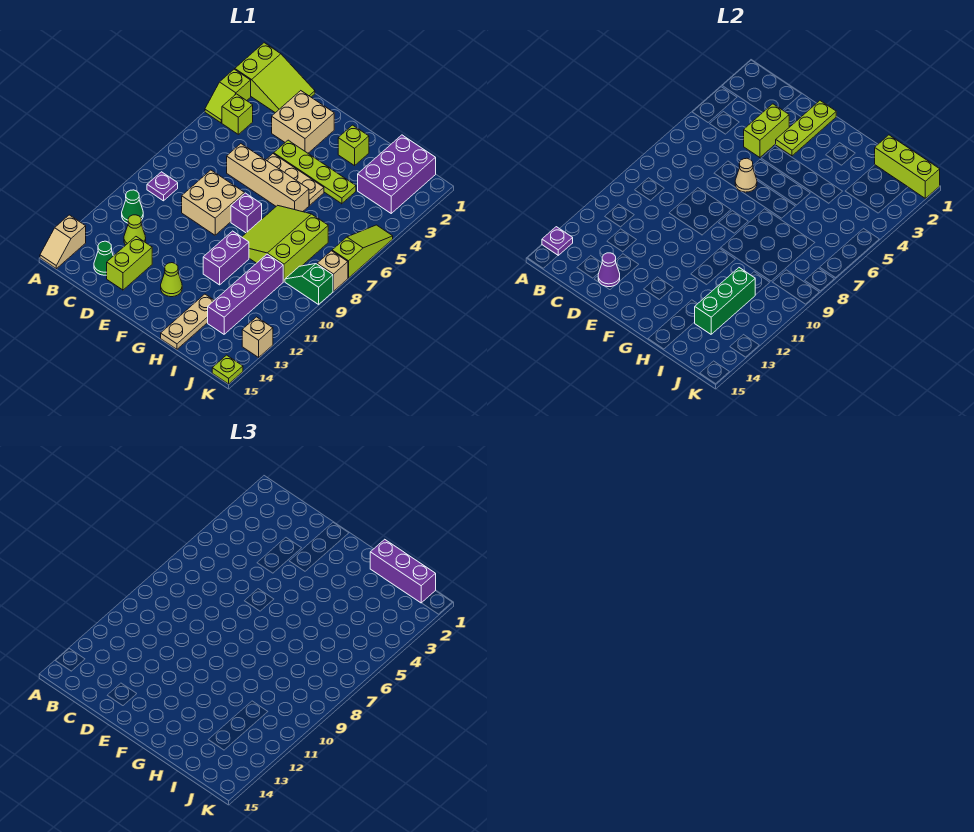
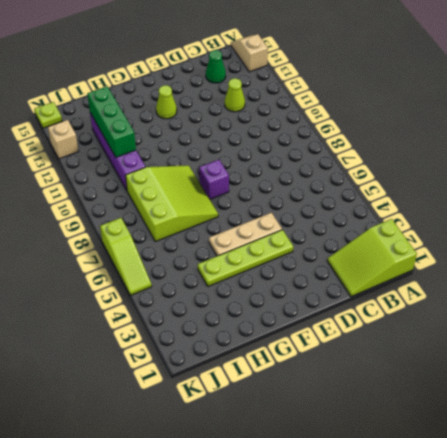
none -> lime slope A3:A4 level 1 top 3
none -> lime brick B4 level 1
none -> purple plate B9 level 1
none -> green cone B11 level 1

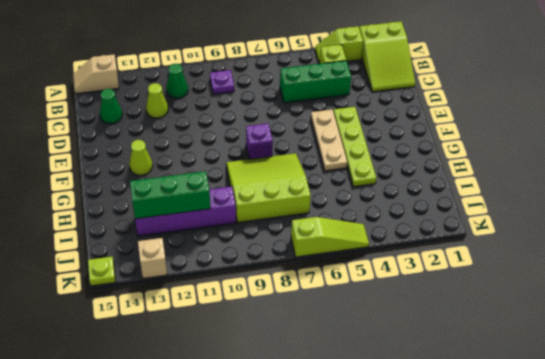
green brick C4:C6 level 1 -> none
none -> tan brick D2:E3 level 1
none -> tan brick D6:G6 level 1
none -> tan brick D8:E9 level 1
none -> lime brick D13:D14 level 1

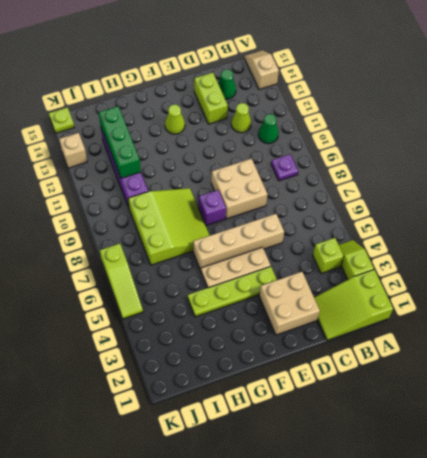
none -> lime brick G2 level 1
none -> purple brick G10:G11 level 1
none -> tan plate H13:H15 level 1
none -> purple brick I1:J3 level 1

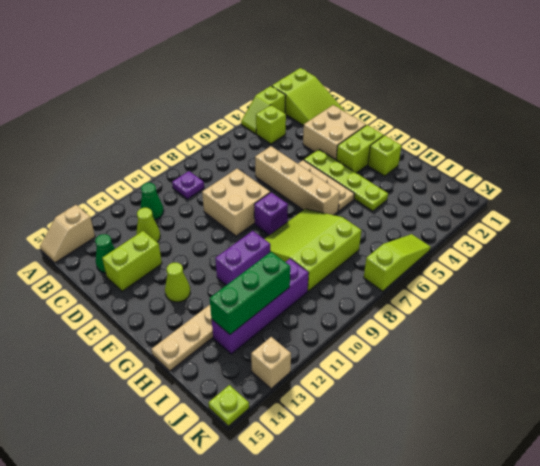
lime brick F2:F3 level 1 -> lime brick D3:D4 level 2
none -> purple brick I1:J3 level 1
none -> green slope J9:K9 level 1 top K
none -> tan brick K8 level 1
none -> purple plate A14 level 2

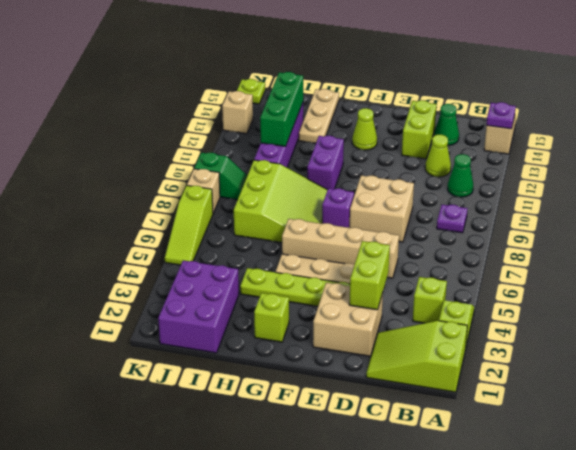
none -> purple cone D14 level 2
none -> lime plate E1:E3 level 2
none -> tan cone E6 level 2
none -> lime brick I1:K1 level 2

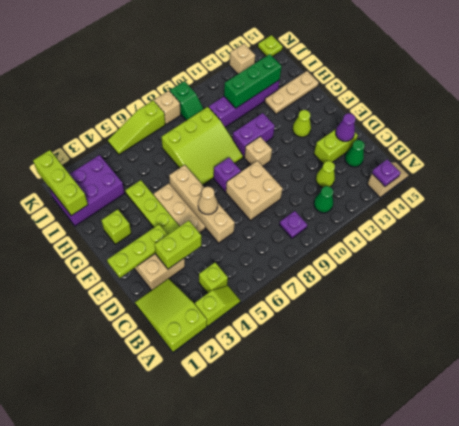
tan brick F10 level 1 -> none
none -> purple brick H1:J1 level 3

